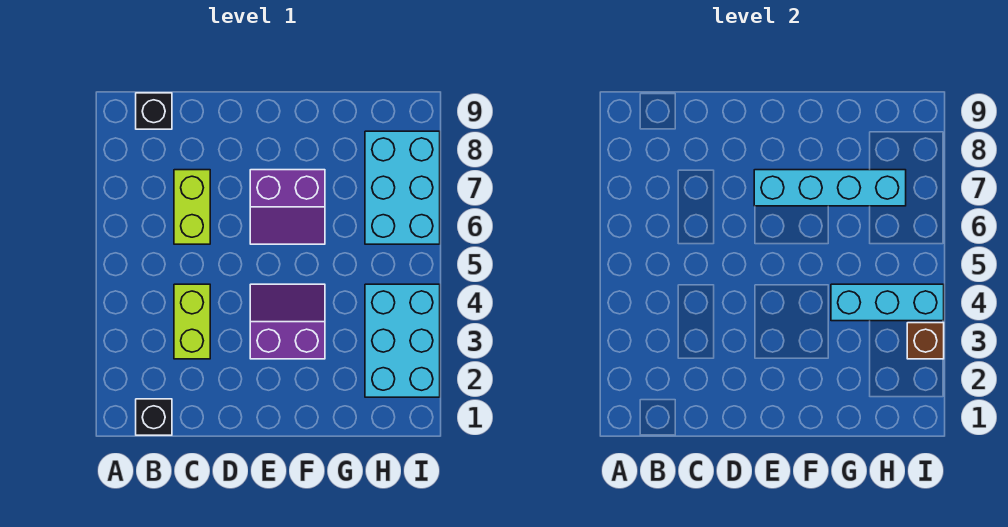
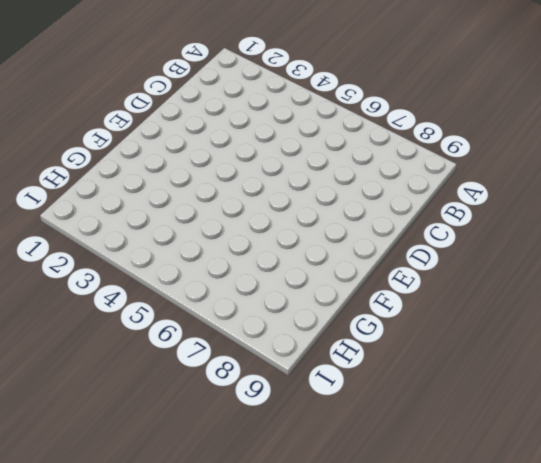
none -> black brick B1 level 1
none -> black brick B9 level 1

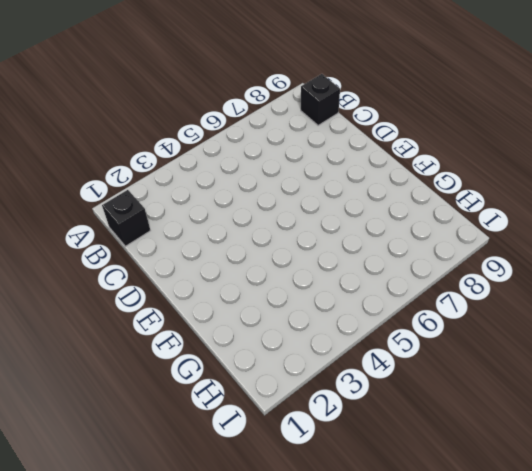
none -> lime brick C3:C4 level 1
none -> lime brick C6:C7 level 1

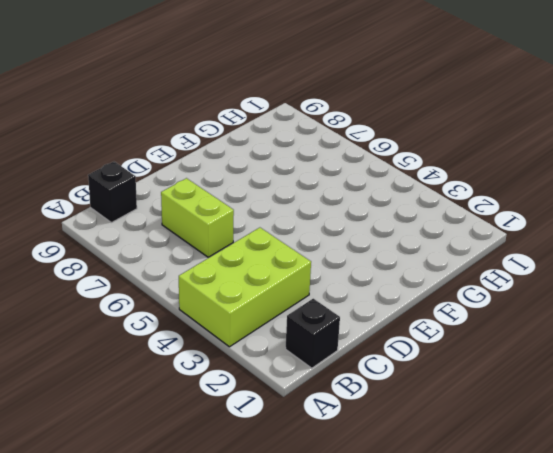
lime brick A3:C4 level 1 -> lime brick C3:C4 level 1
none -> purple slope E3:F4 level 1 top 3
none -> purple slope E6:F7 level 1 top 7

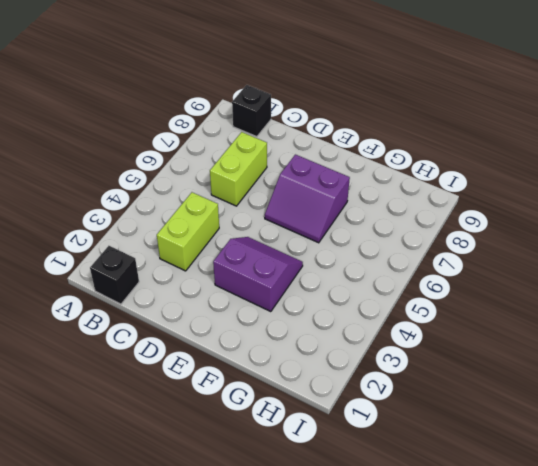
none -> cyan brick H2:I4 level 1
none -> cyan brick H6:I8 level 1

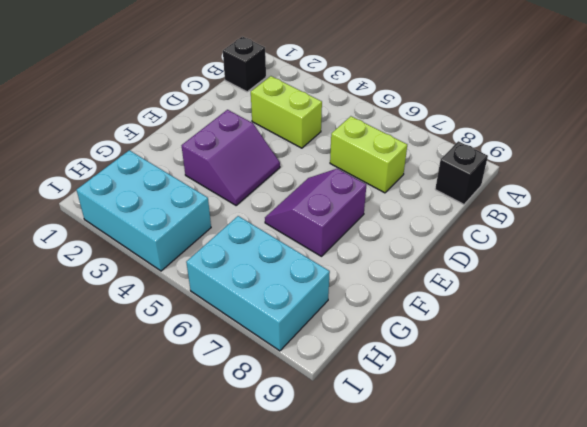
none -> cyan brick E7:H7 level 2
none -> cyan brick G4:I4 level 2

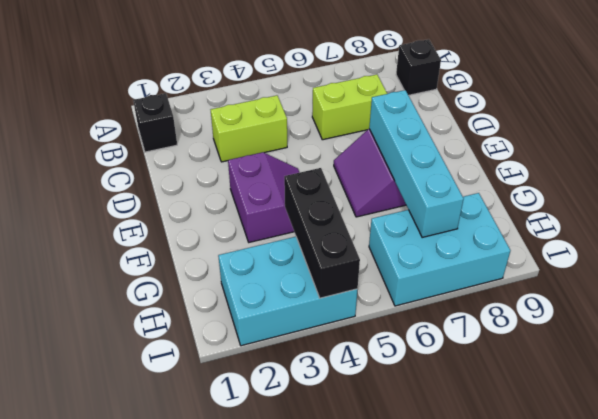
black brick G4:I4 level 2 -> cyan brick G4:I4 level 2
none -> brown brick I3 level 2

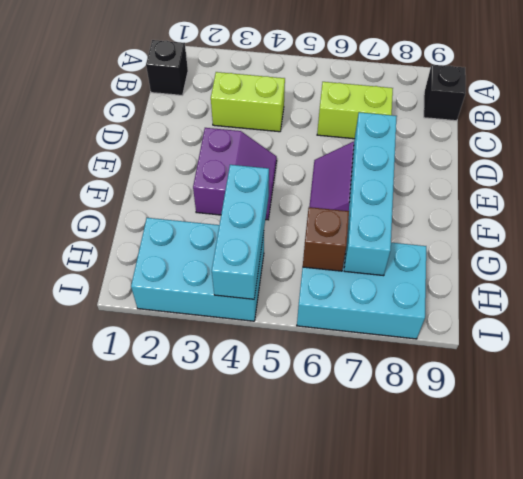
brown brick H6 level 2 -> brown brick I3 level 2

